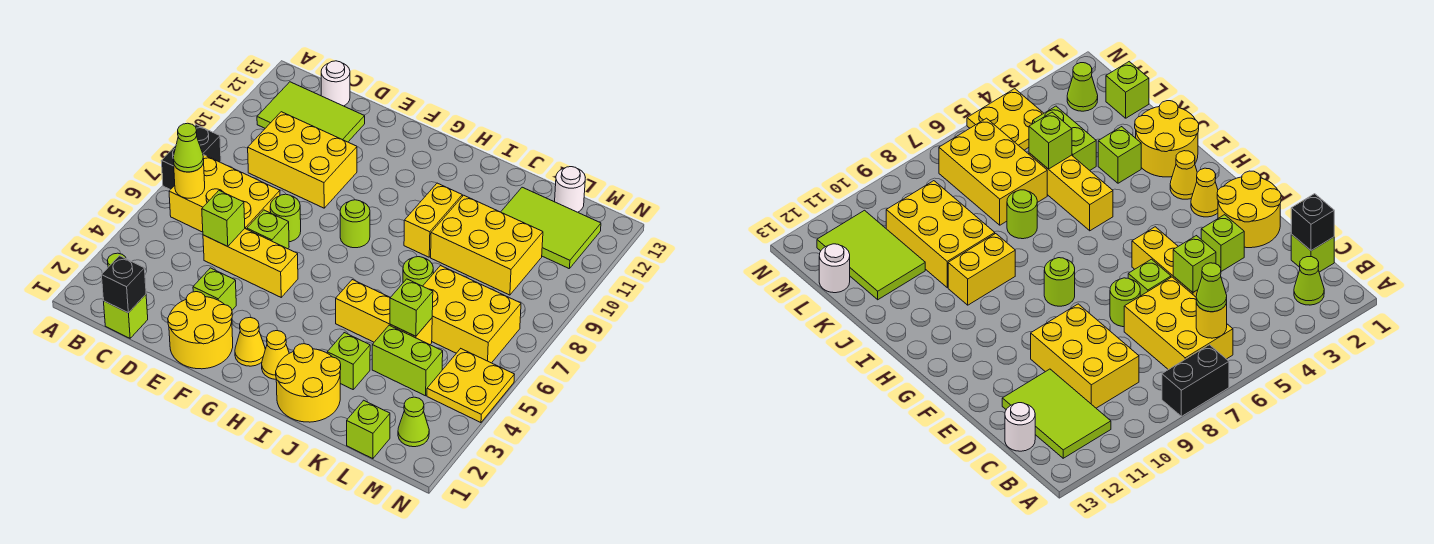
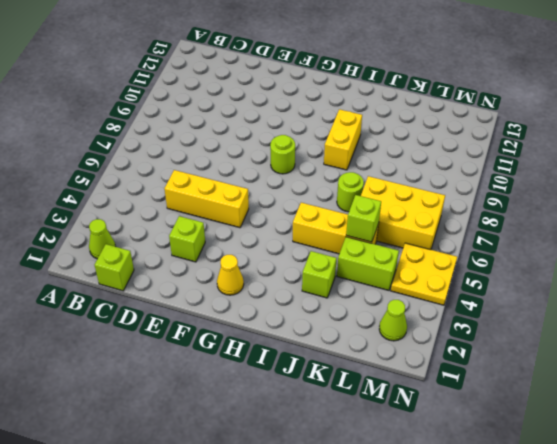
none -> black brick A7:A8 level 1
none -> yellow brick B6:D7 level 1
none -> lime tile B11:D12 level 1
none -> yellow brick C9:E10 level 1

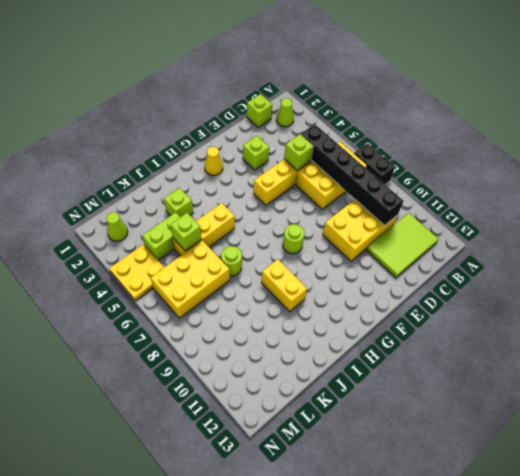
black brick C5:C10 level 2 -> none
none -> white round brick C13 level 1
none -> yellow round brick E1:F2 level 1
none -> lime brick E6 level 1
none -> lime round brick E7 level 1

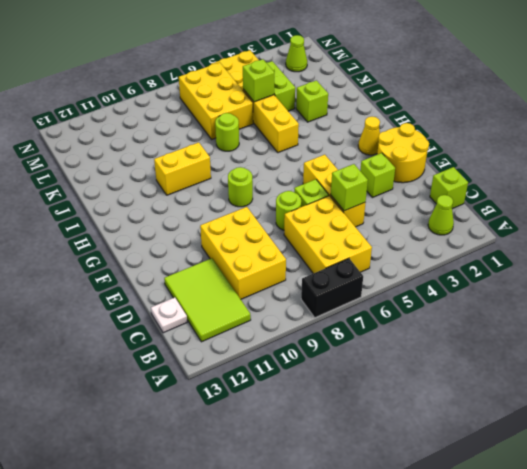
white plate C13 level 1 -> white round brick C13 level 1
none -> yellow cone H2 level 1
none -> yellow round brick I1:J2 level 1
none -> yellow brick J9:L10 level 1
none -> lime tile K11:M12 level 1

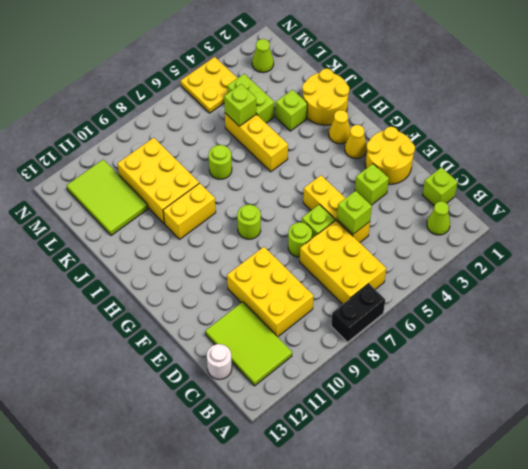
none -> yellow brick K6:M7 level 1
none -> lime brick L1 level 1
none -> white round brick L13 level 1
none -> yellow round brick B6 level 2

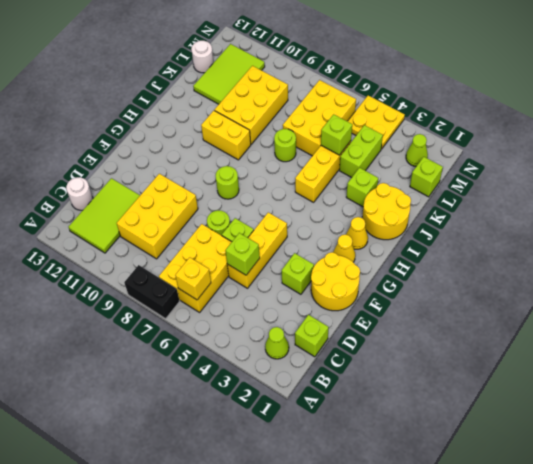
yellow brick B6 level 2 -> yellow round brick B6 level 2
none -> black brick C1 level 2
none -> lime cone B6 level 3

